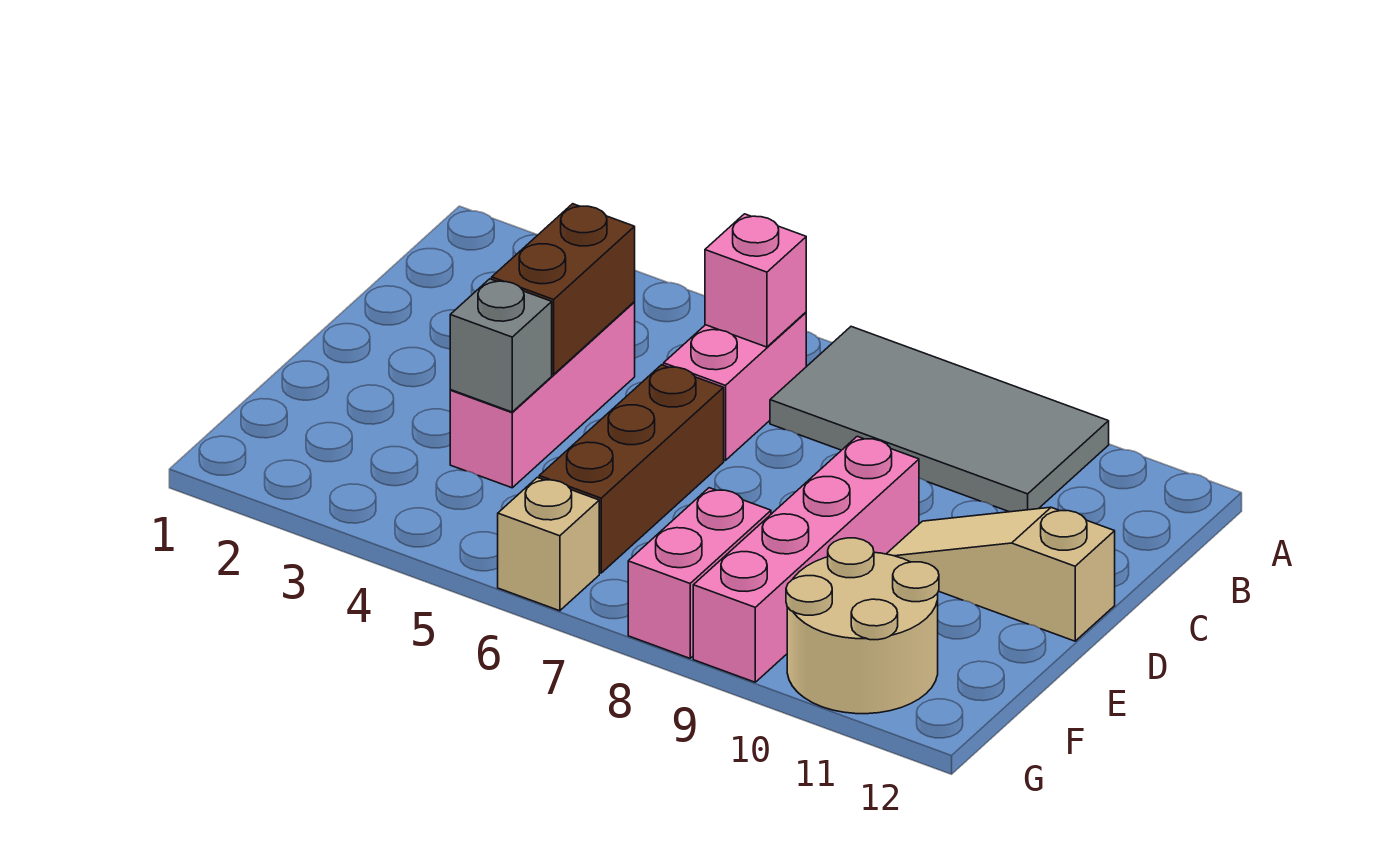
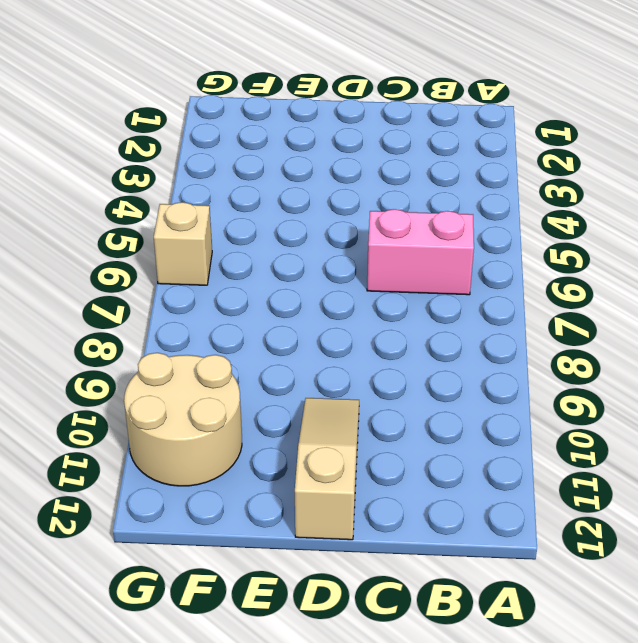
none -> grey tile A7:B10 level 1
none -> pink brick C4:E4 level 1
none -> brown brick D6:F6 level 1

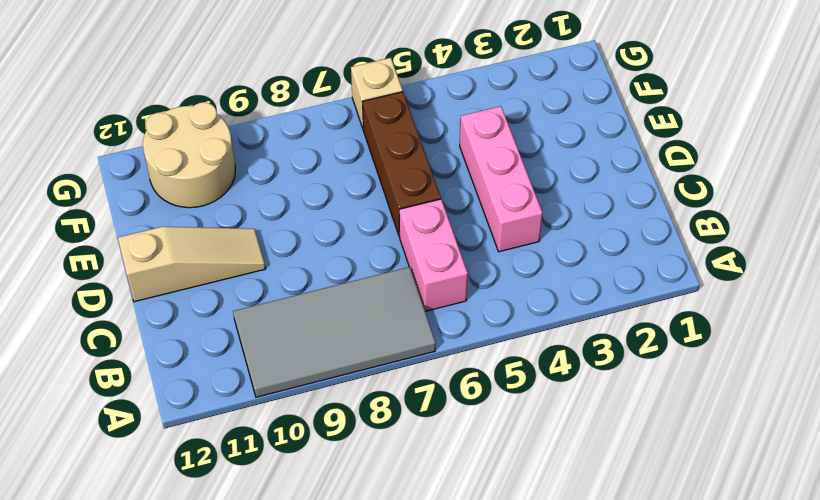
none -> pink brick D9:G9 level 1
none -> pink brick F8:G8 level 1
none -> pink brick B6 level 2

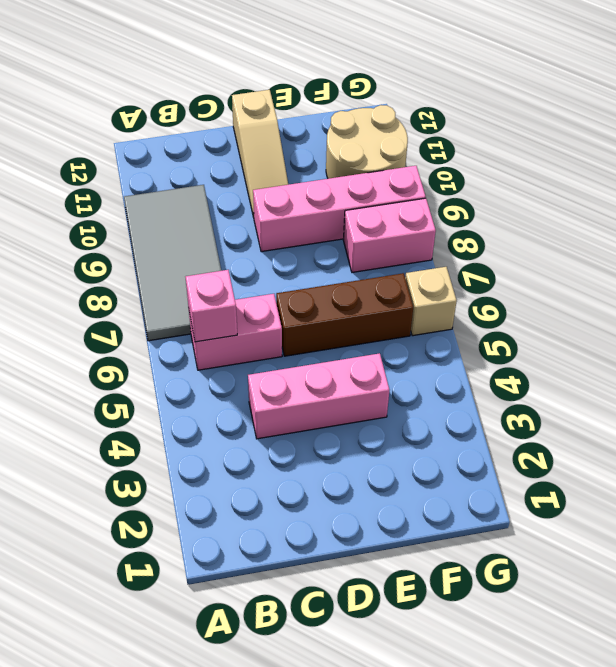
none -> brown brick C4:D4 level 2
none -> grey brick E4 level 2

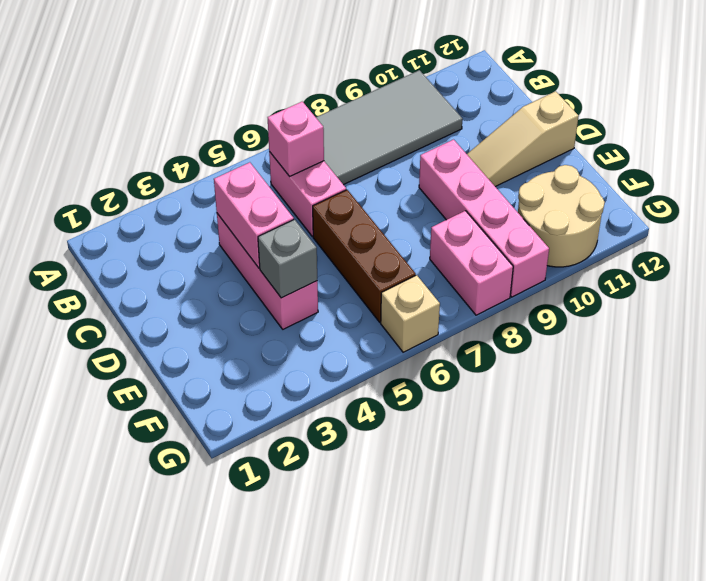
pink brick C4:D4 level 2 -> brown brick C4:D4 level 2

